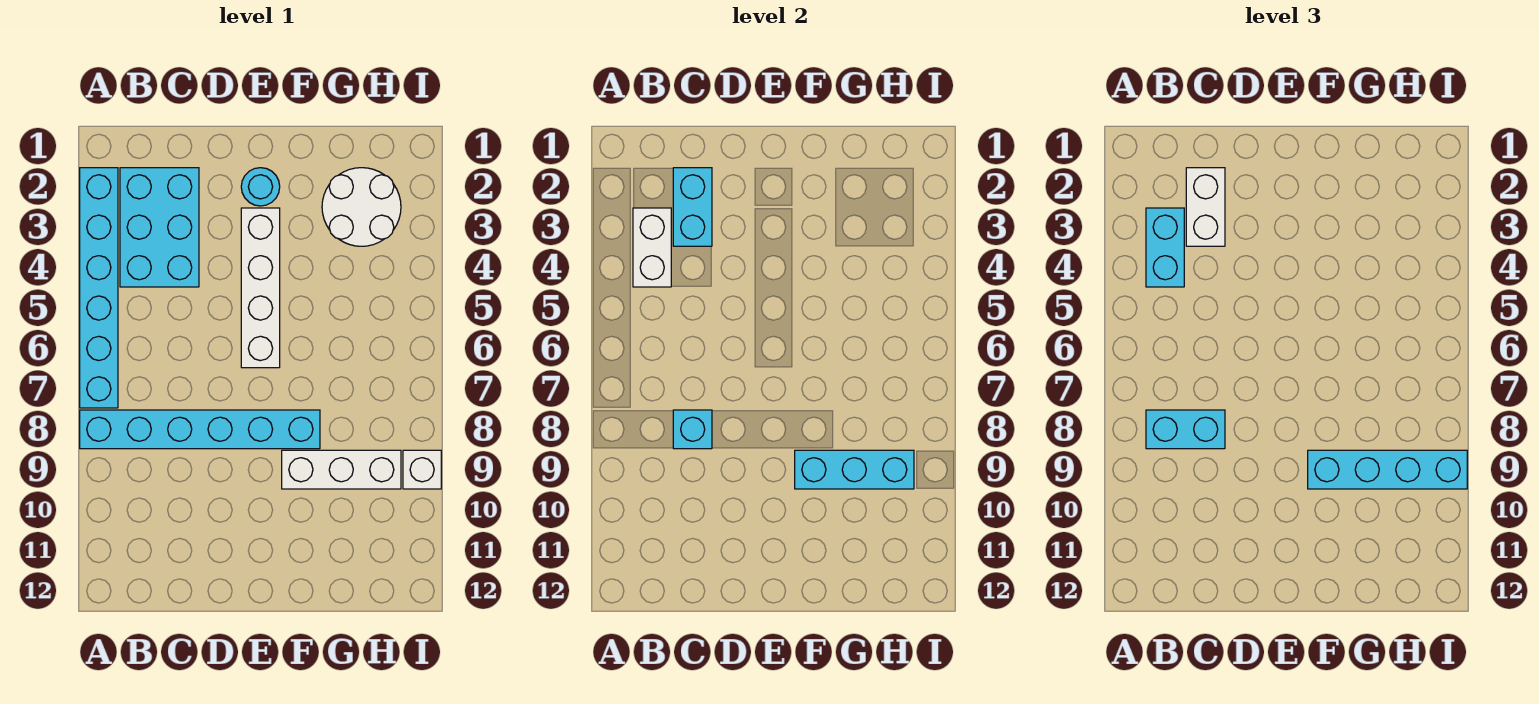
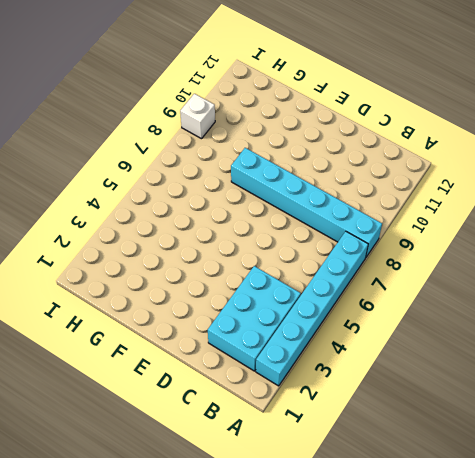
none -> cyan round brick E2 level 1
none -> white brick E3:E6 level 1
none -> white brick F9:H9 level 1

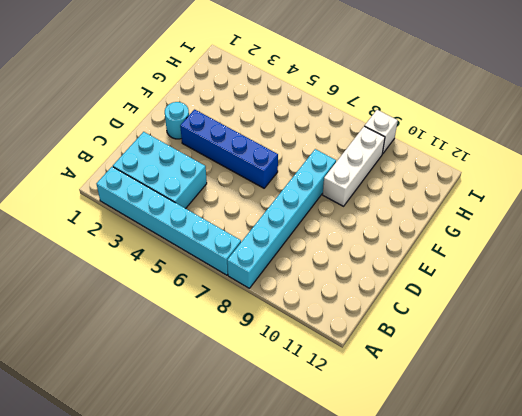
blue brick E3:E6 level 1 -> white brick E3:E6 level 1
none -> white round brick G2:H3 level 1
none -> white brick B3:B4 level 2
none -> cyan brick C2:C3 level 2

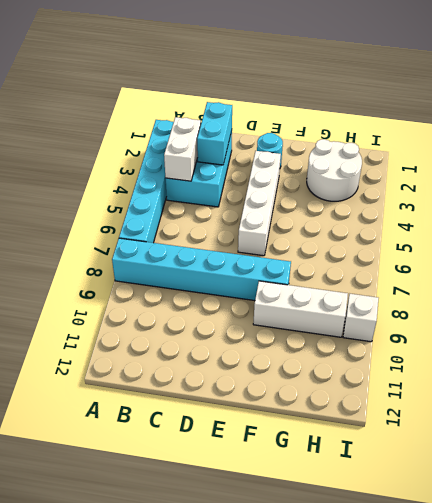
none -> cyan brick C8 level 2
none -> cyan brick F9:H9 level 2
none -> cyan brick B3:B4 level 3

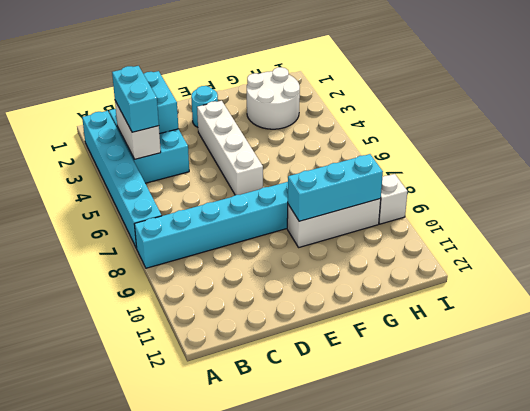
none -> cyan brick C8 level 2
none -> cyan brick B8:C8 level 3
none -> white brick C2:C3 level 3

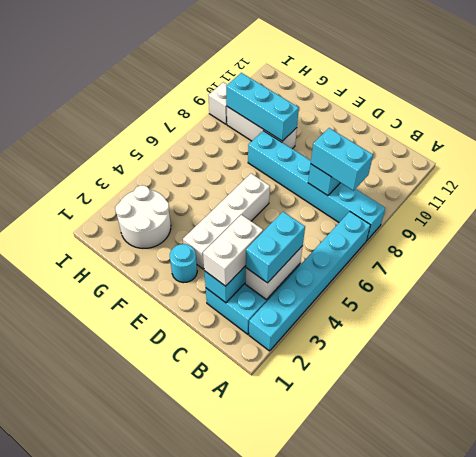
none -> cyan brick F9:I9 level 3

